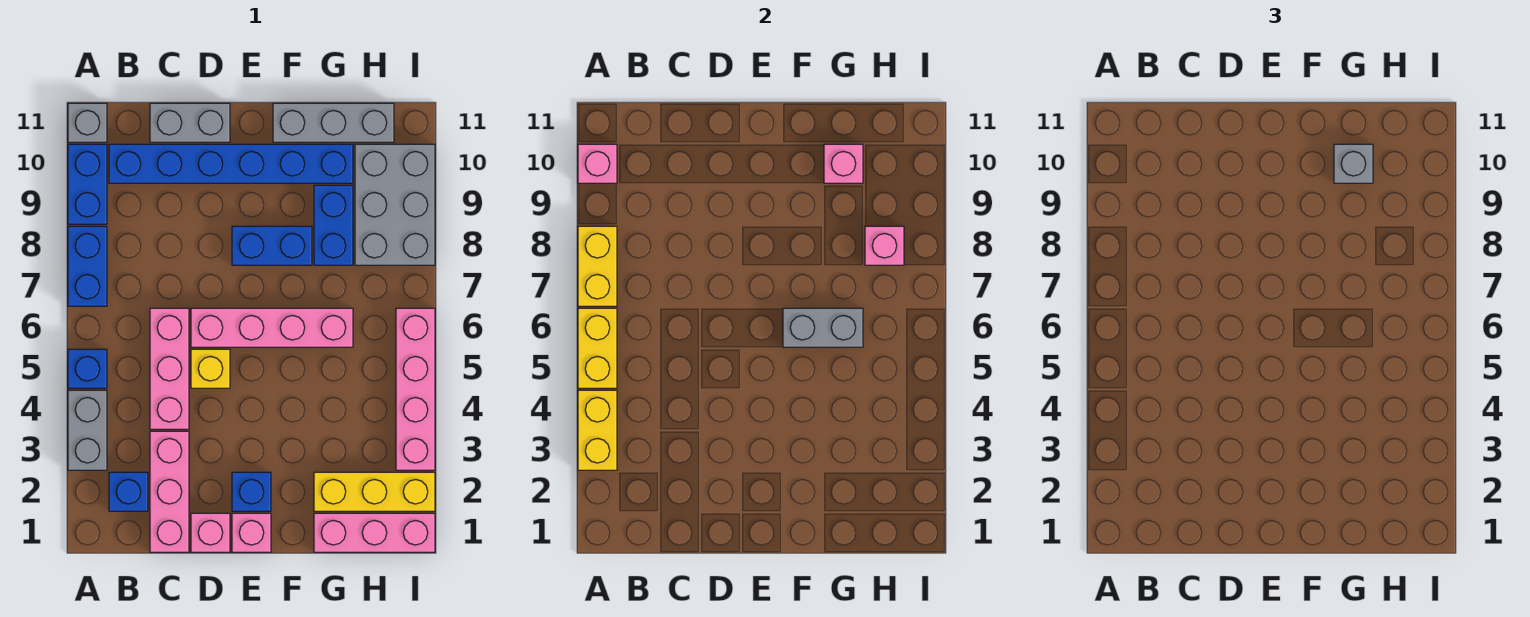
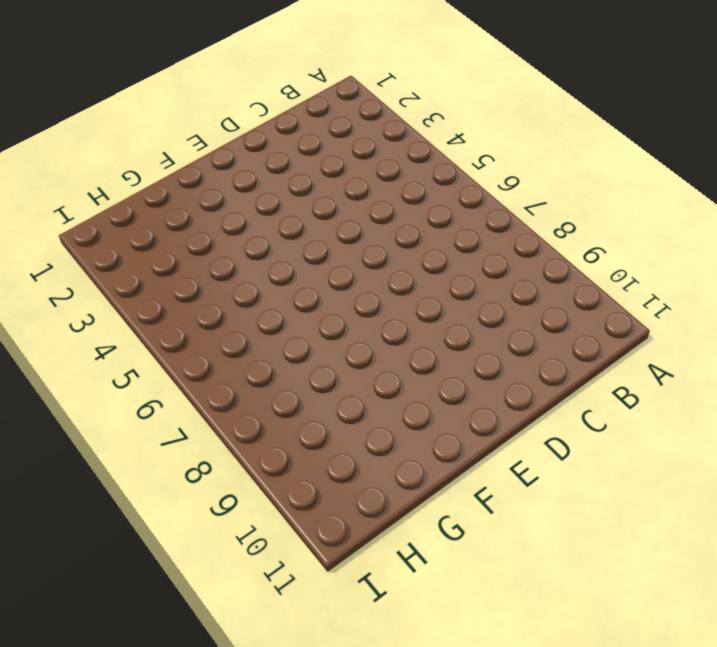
none -> grey brick A3:A4 level 1
none -> blue brick A5 level 1
none -> blue brick A7:A8 level 1
none -> blue brick A9:A10 level 1

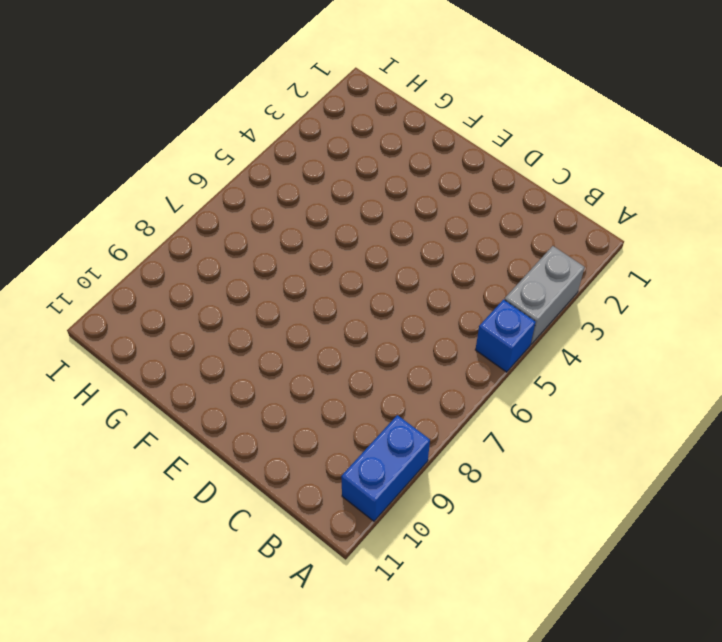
none -> blue brick A7:A8 level 1
none -> grey brick A11 level 1
none -> blue brick B2 level 1
none -> blue brick B10:G10 level 1

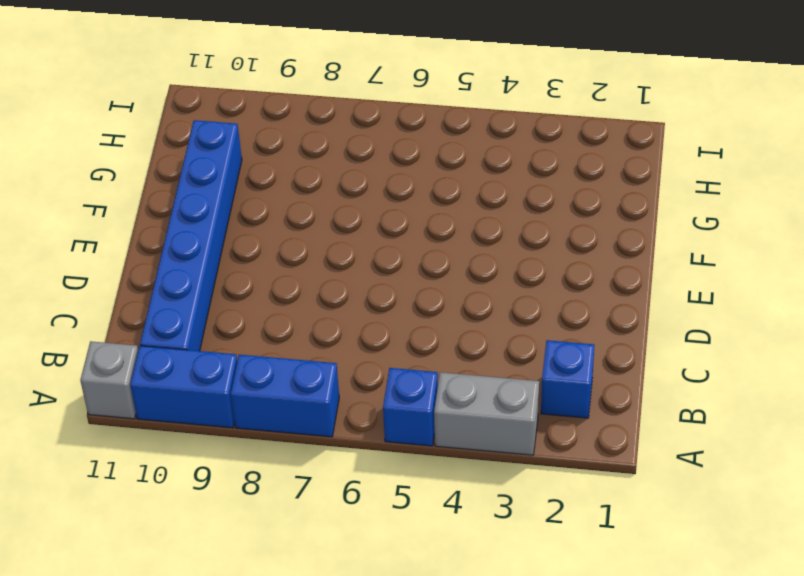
none -> pink brick C1:C3 level 1
none -> pink brick C4:C6 level 1
none -> grey brick C11:D11 level 1
none -> pink brick D1 level 1

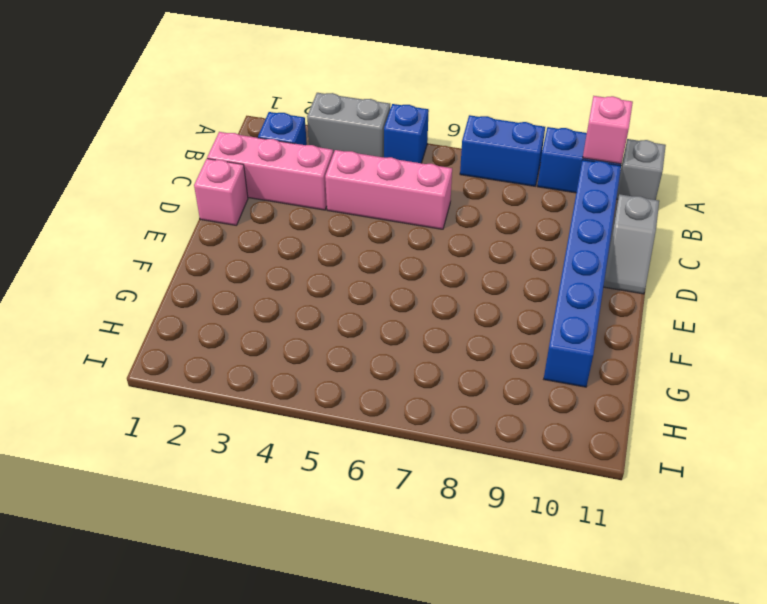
grey slope C11:D11 level 1 top C -> grey brick C11:D11 level 1
none -> yellow brick D5 level 1
none -> pink brick D6:G6 level 1
none -> pink brick E1 level 1
none -> blue brick E2 level 1

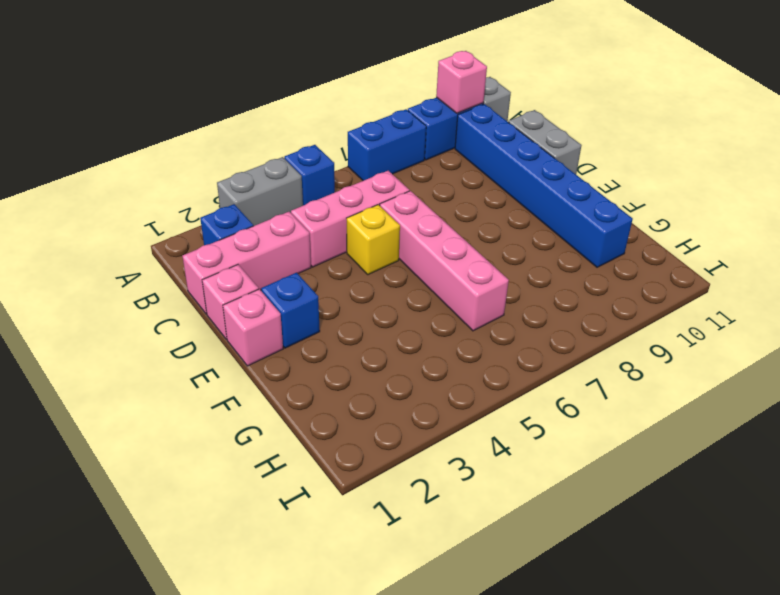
none -> blue brick E8:F8 level 1
none -> grey brick F11:H11 level 1
none -> pink brick G1:I1 level 1
none -> yellow brick G2:I2 level 1

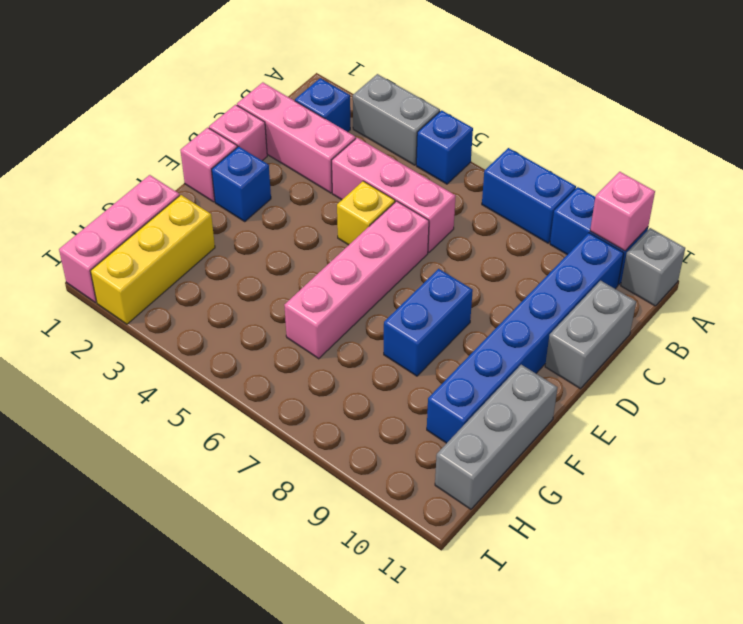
none -> blue brick G8:G9 level 1
none -> grey brick H8:I10 level 1
none -> pink brick I3:I6 level 1
none -> yellow brick A3:A4 level 2

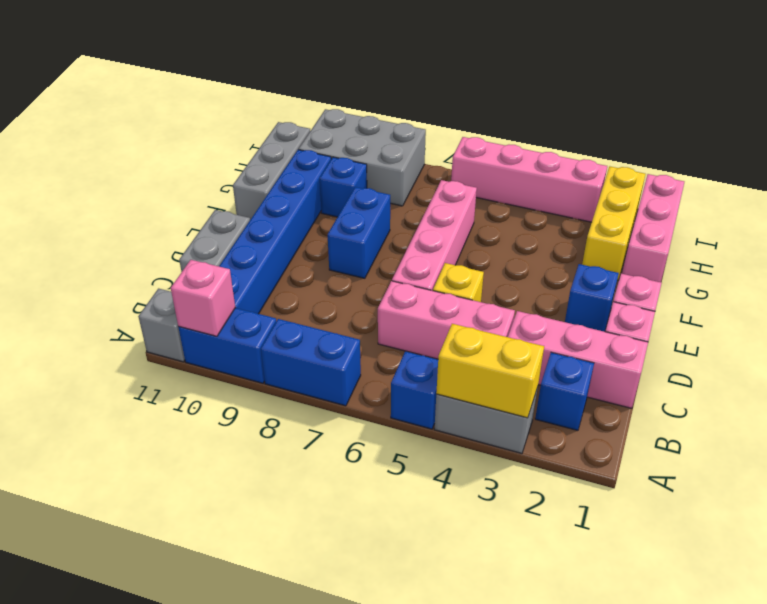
blue brick G9 level 1 -> blue brick G8:G9 level 1
none -> yellow brick A5:A6 level 2
none -> yellow brick A7:A8 level 2
none -> grey brick F6:G6 level 2
none -> pink brick G10 level 2

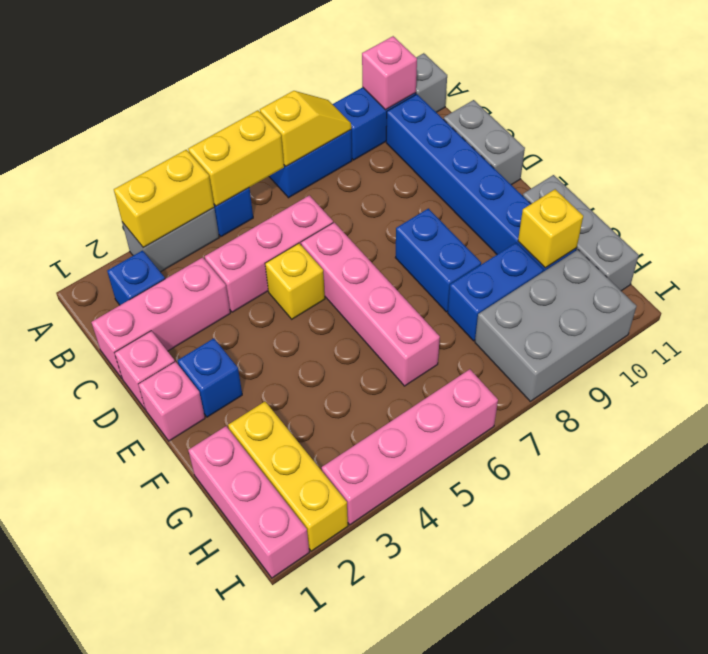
yellow slope A7:A8 level 2 top 7 -> yellow brick A7:A8 level 2
yellow brick G10 level 2 -> pink brick G10 level 2
none -> grey brick F6:G6 level 2
none -> pink brick H8 level 2
none -> grey brick G10 level 3

